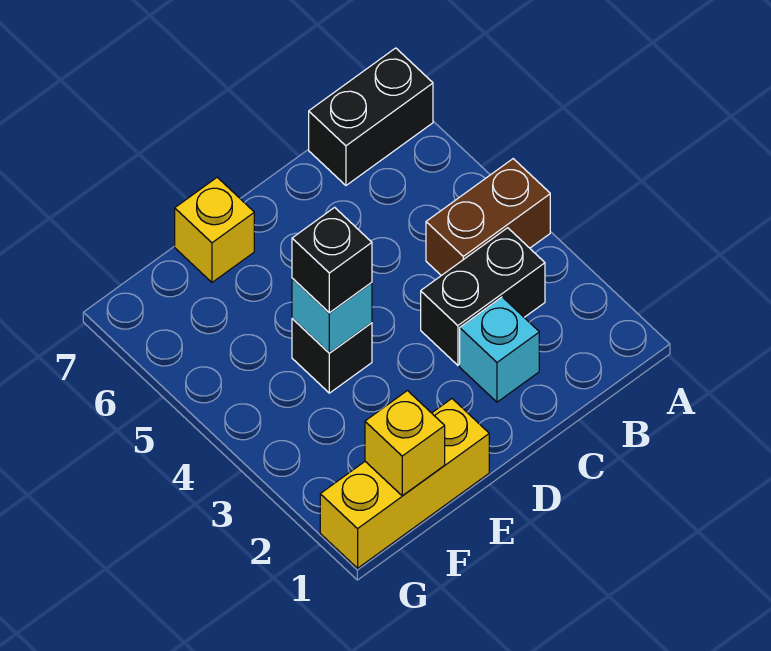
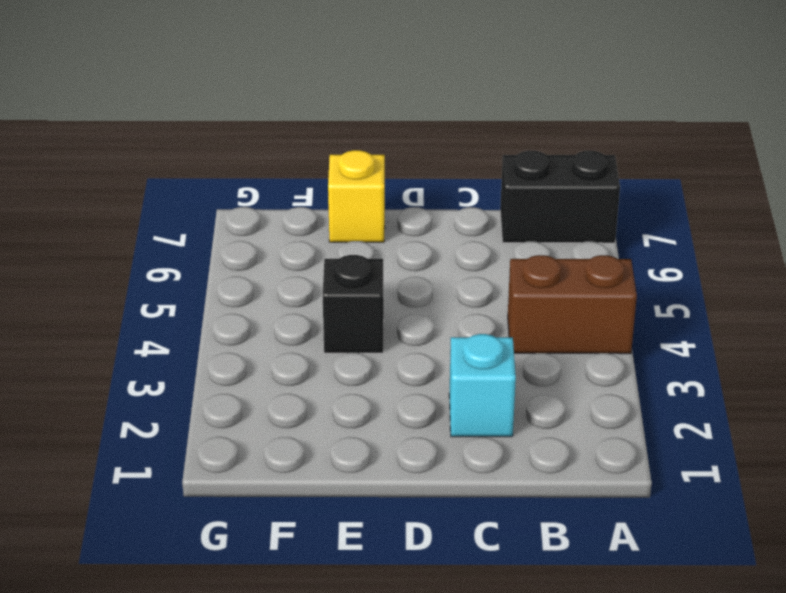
none -> black brick B3:C3 level 1
none -> yellow brick E1:G1 level 1

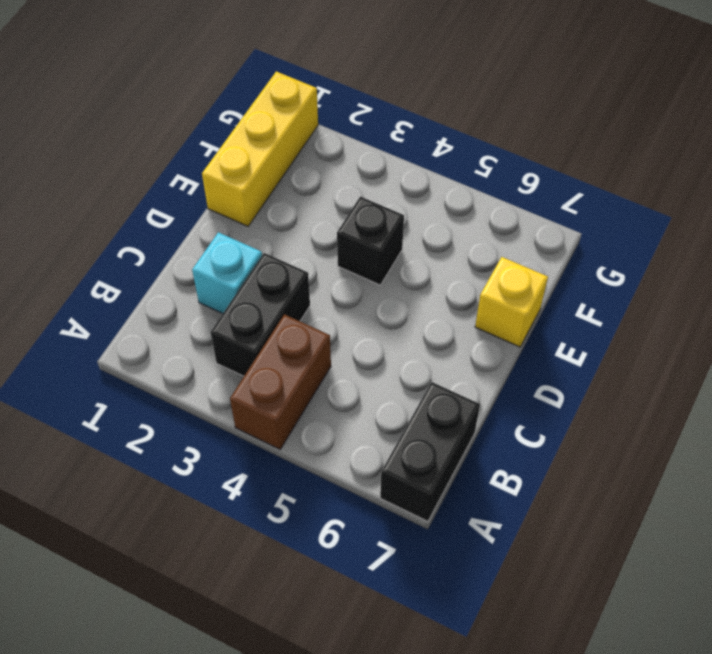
none -> cyan brick E4 level 2
none -> yellow brick F1 level 2

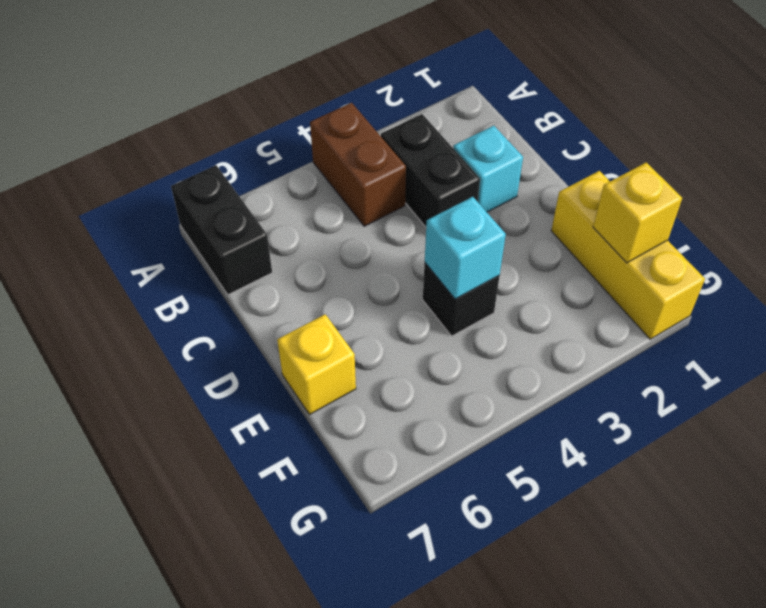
none -> black brick E4 level 3

